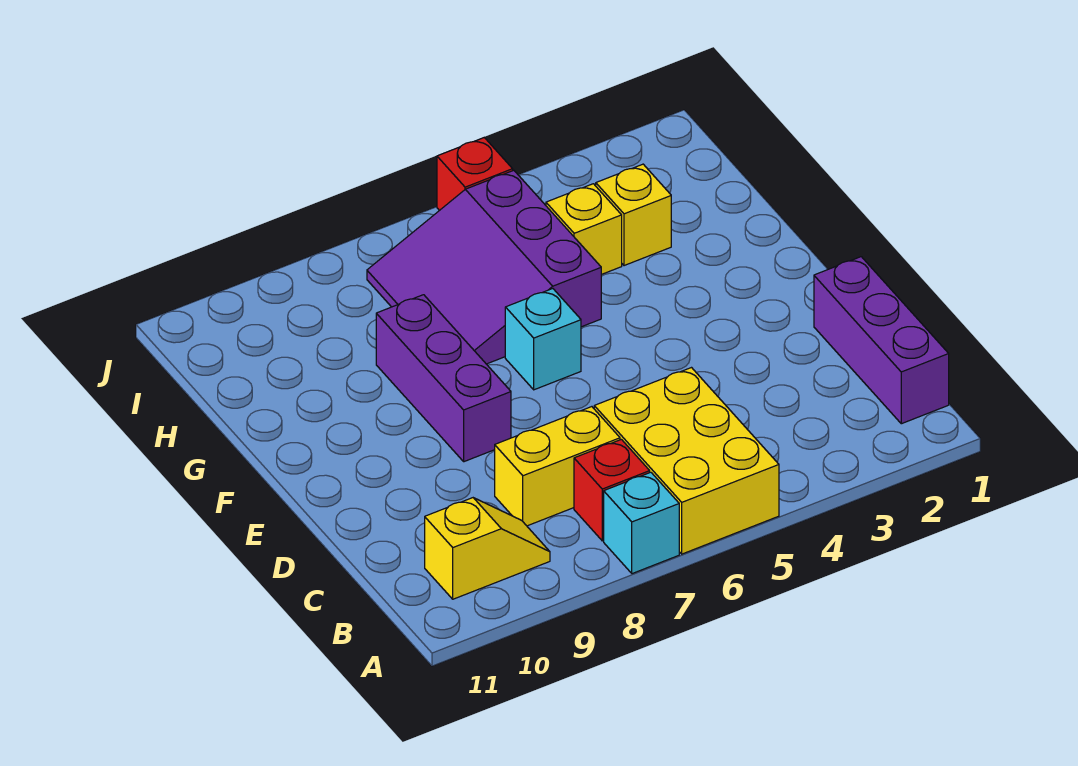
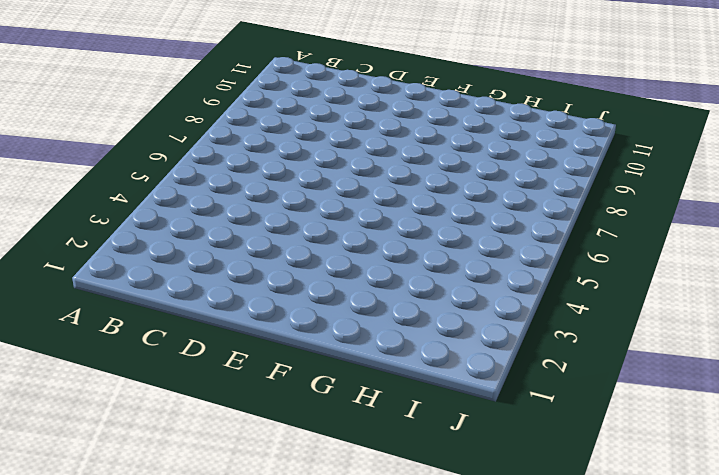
none -> yellow brick A5:C6 level 1
none -> cyan brick A7 level 1
none -> purple brick B1:D1 level 1

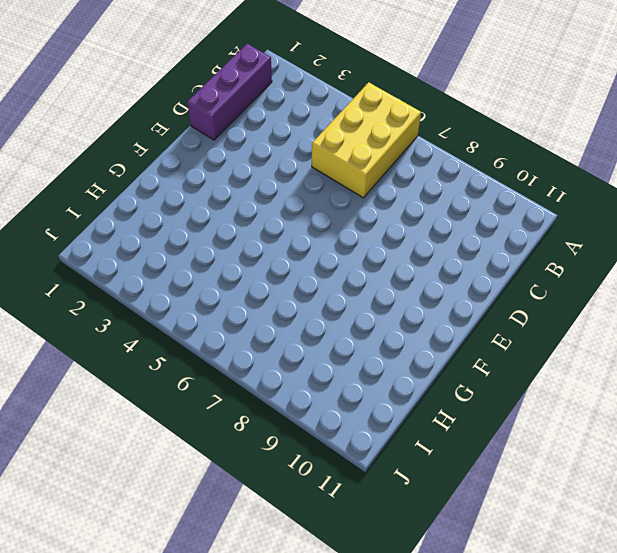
none -> cyan brick A7 level 1
none -> red brick B7 level 1
none -> yellow slope B9:B10 level 1 top 10

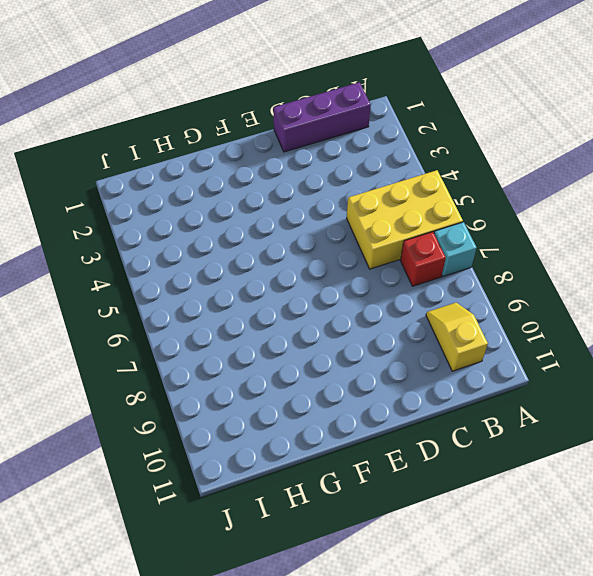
none -> yellow brick C7:C8 level 1
none -> purple brick E8:G8 level 1
none -> cyan brick F6 level 1

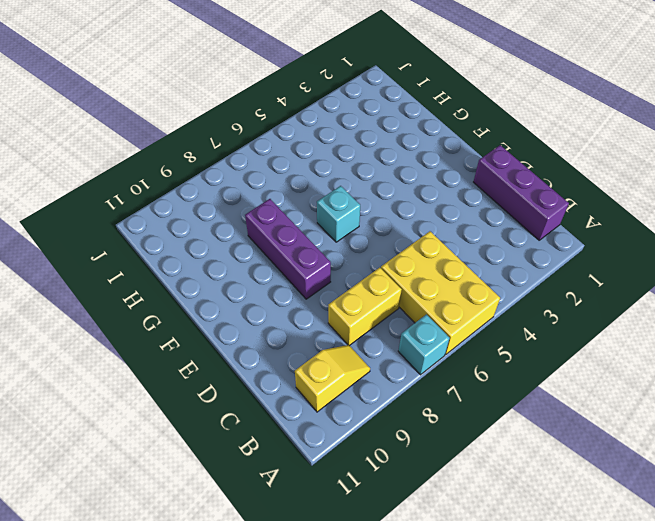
none -> red brick B7 level 1
none -> purple slope G5:I7 level 1 top 5
none -> yellow brick H3 level 1

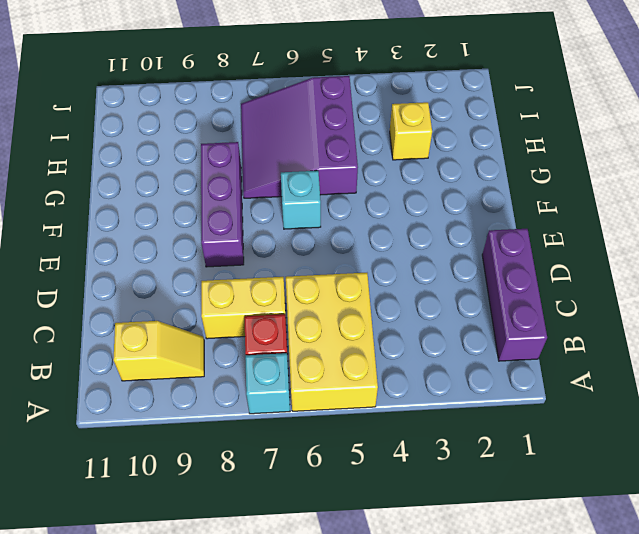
none -> yellow brick H4 level 1
none -> red brick J5 level 1

